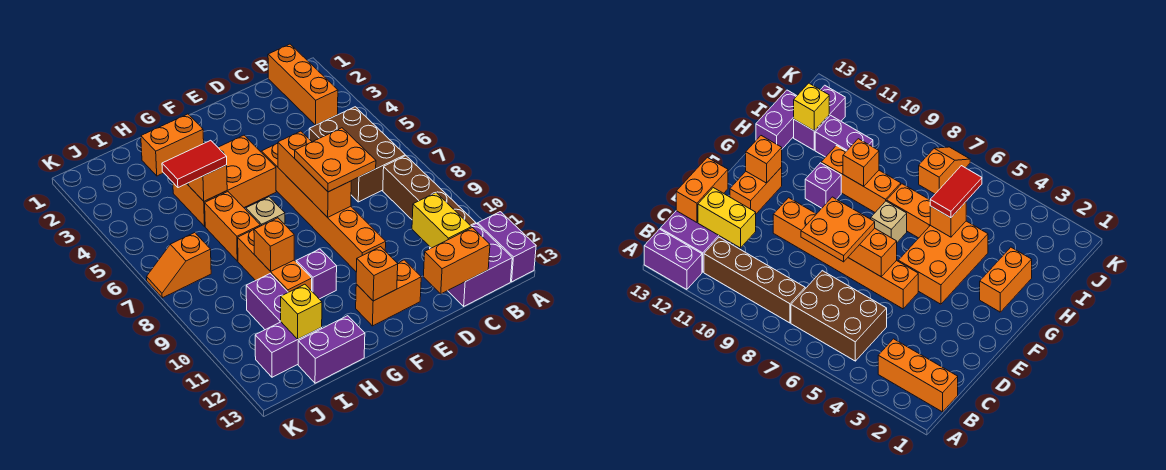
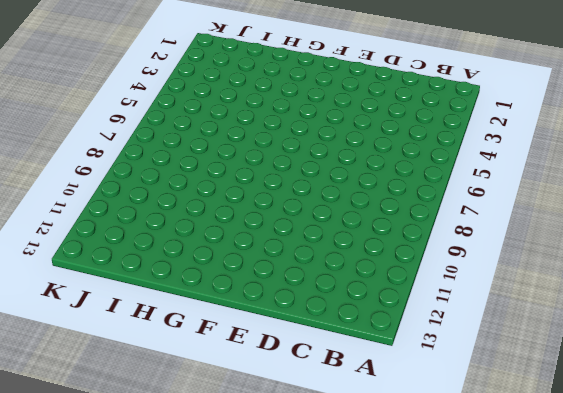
none -> purple brick A12:A13 level 1
none -> orange brick B1:B3 level 1
none -> brown brick B5:C7 level 1

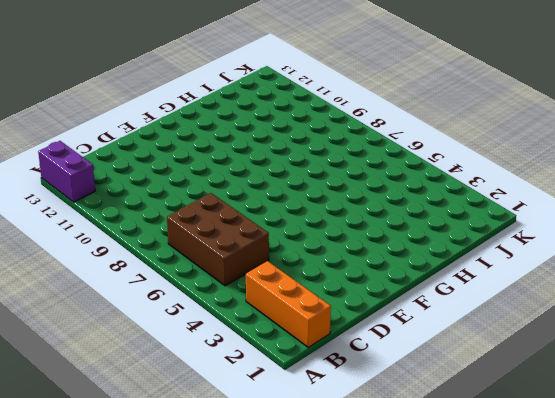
none -> brown brick B8:B11 level 1
none -> purple brick B12:C13 level 1
none -> orange brick E5:E10 level 1

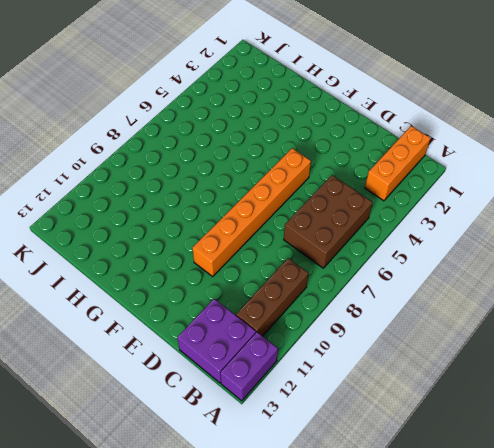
brown brick B9:B11 level 1 -> brown brick B8:B11 level 1
none -> orange brick E12:F12 level 1
none -> orange brick F4:H5 level 1
none -> orange brick G2:H2 level 1

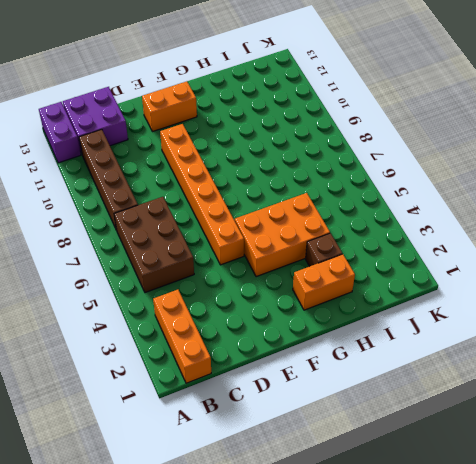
brown brick H3 level 1 -> none
none -> tan brick G7 level 1
none -> purple brick G10 level 1
none -> orange brick H6:H7 level 1

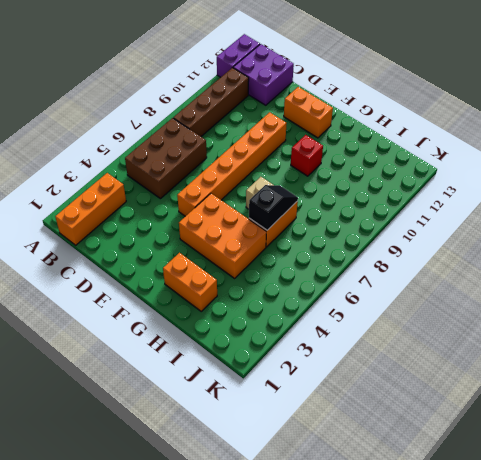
red brick G10 level 1 -> purple brick G10 level 1
black slope H6:H7 level 2 top 6 -> none
none -> orange brick H8:H10 level 1
none -> purple brick H13:I13 level 1
none -> purple brick I10:I11 level 1

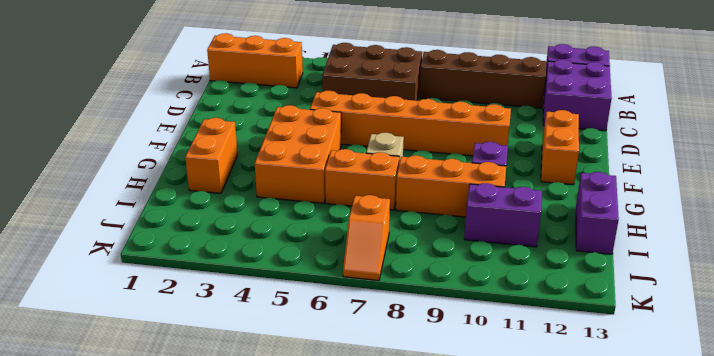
none -> purple brick I12:J12 level 1
none -> yellow brick C11:C12 level 2
none -> orange brick C13:D13 level 2

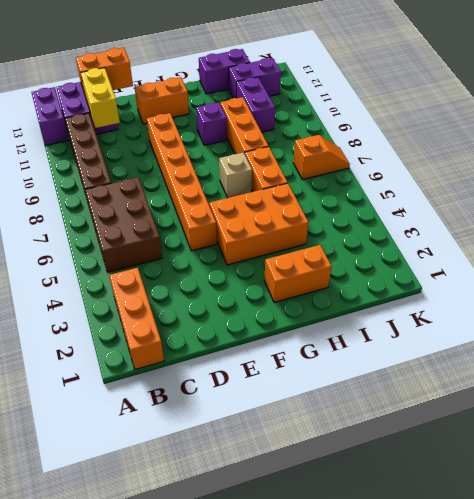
none -> orange brick E6:E8 level 2
none -> orange brick F12 level 2
none -> orange brick H5 level 2

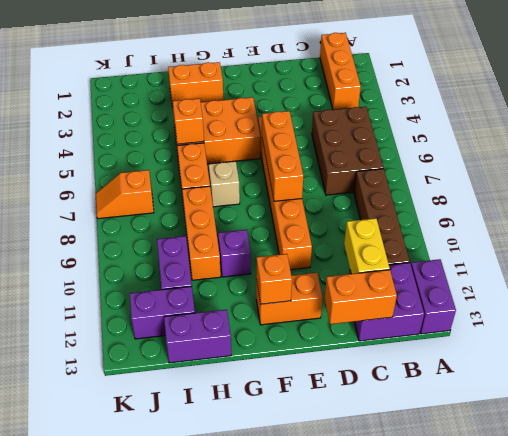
none -> orange brick H9 level 2
none -> yellow brick I12 level 2
none -> orange plate D7:E8 level 3

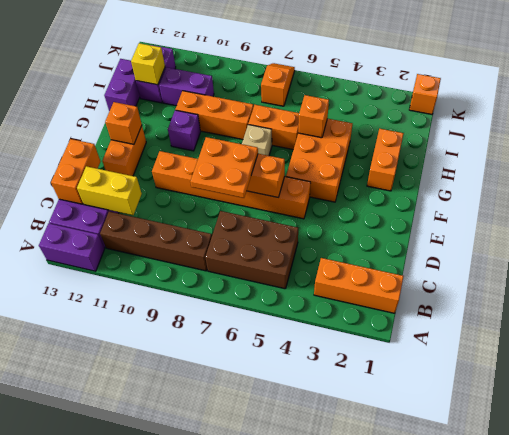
orange brick K1 level 1 -> orange brick H9 level 2
none -> red tile H5:I5 level 3

